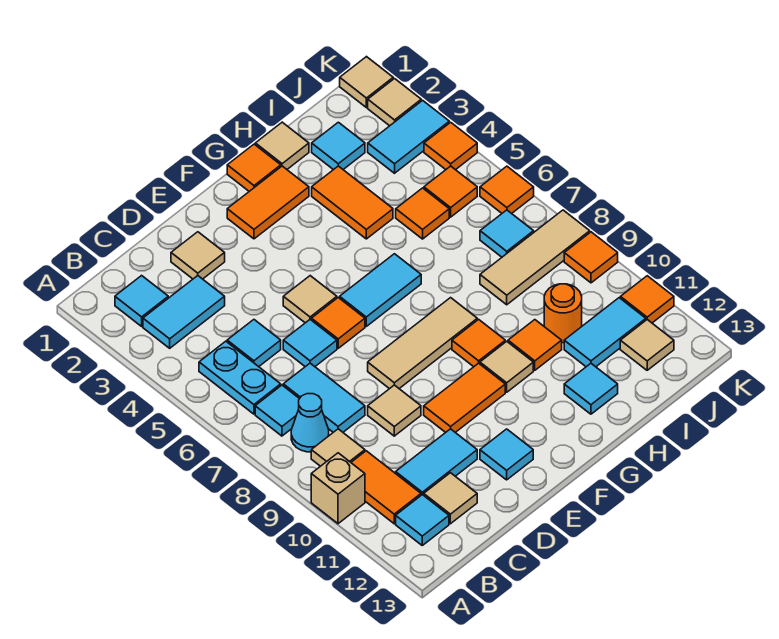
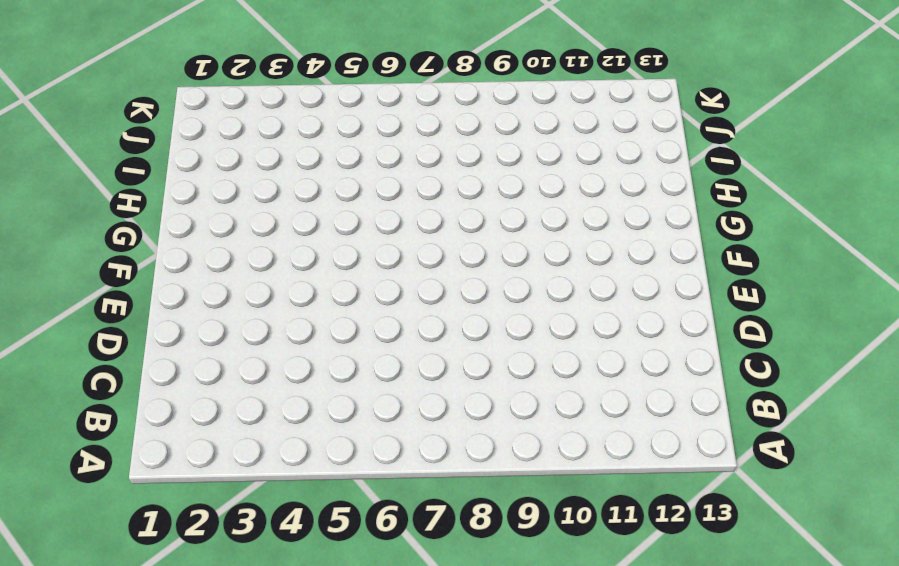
none -> tan brick A10 level 1
none -> cyan tile B2 level 1
none -> cyan tile B3:C3 level 1
none -> cyan plate B5:B6 level 1

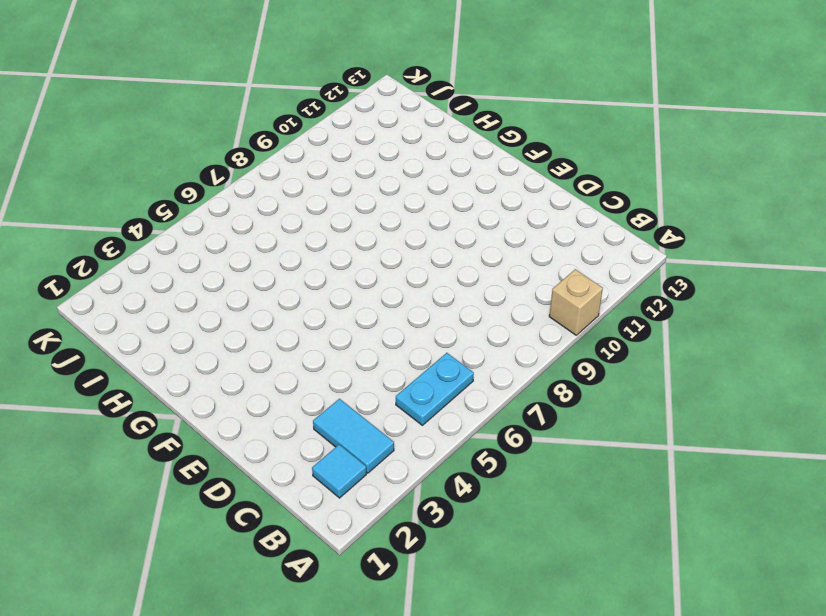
none -> cyan tile B7 level 1
none -> cyan cone B8 level 1
none -> tan tile B9 level 1
none -> orange tile B10:B11 level 1

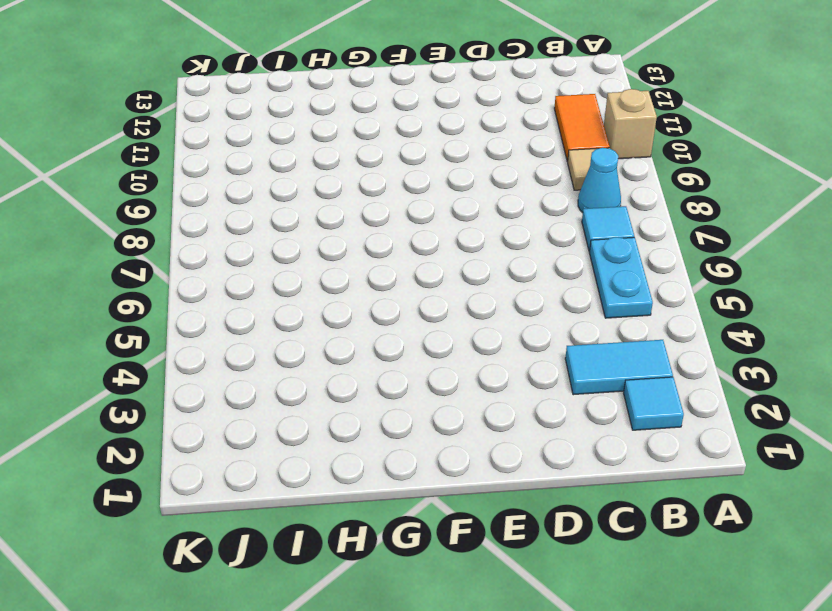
none -> cyan tile B12 level 1
none -> cyan tile C5 level 1
none -> cyan tile C7:C8 level 1
none -> cyan tile C11:D11 level 1

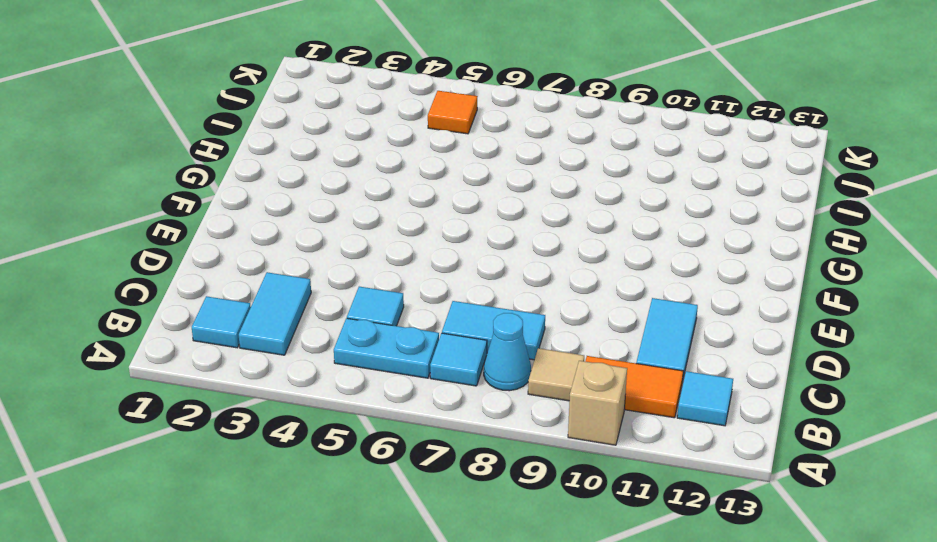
none -> tan tile C12 level 1
none -> tan tile D2 level 1
none -> cyan tile D6 level 1
none -> tan tile D9 level 1

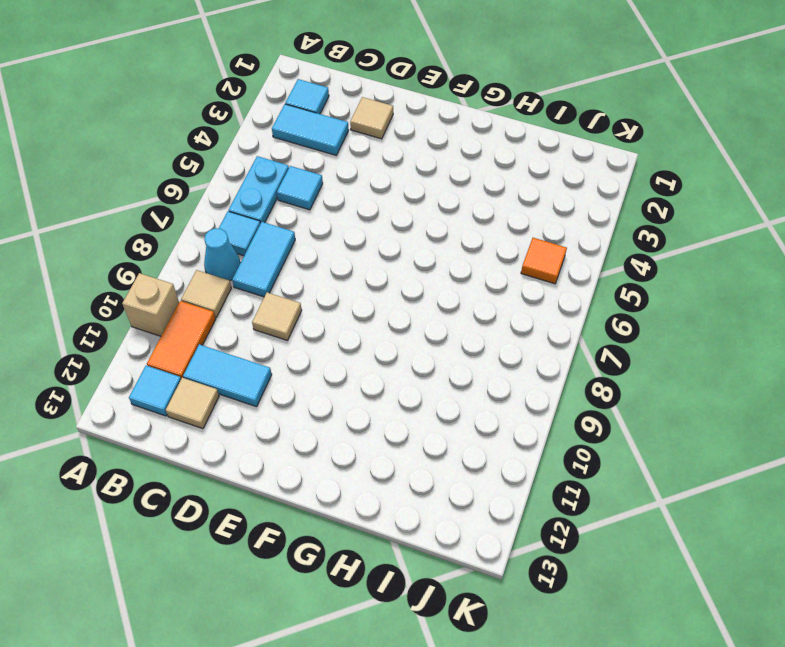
none -> cyan tile D6 level 1
none -> tan tile E5 level 1
none -> orange tile E6 level 1
none -> tan tile E8:G8 level 1

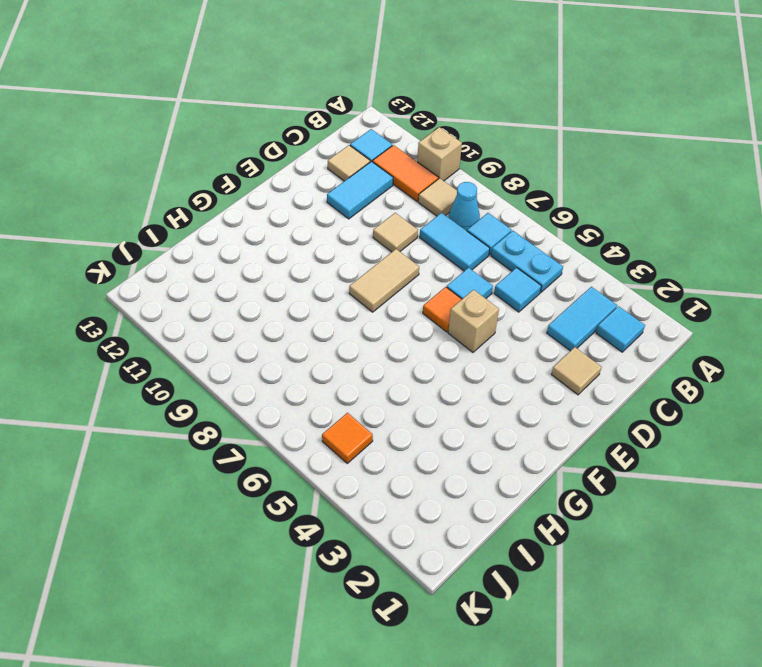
tan brick E5 level 1 -> tan tile E5 level 1
tan tile E8:F8 level 1 -> tan tile E8:G8 level 1
none -> orange tile E10:F10 level 1
none -> cyan tile E12 level 1
none -> orange tile F2:G2 level 1
none -> cyan tile F6:G6 level 1

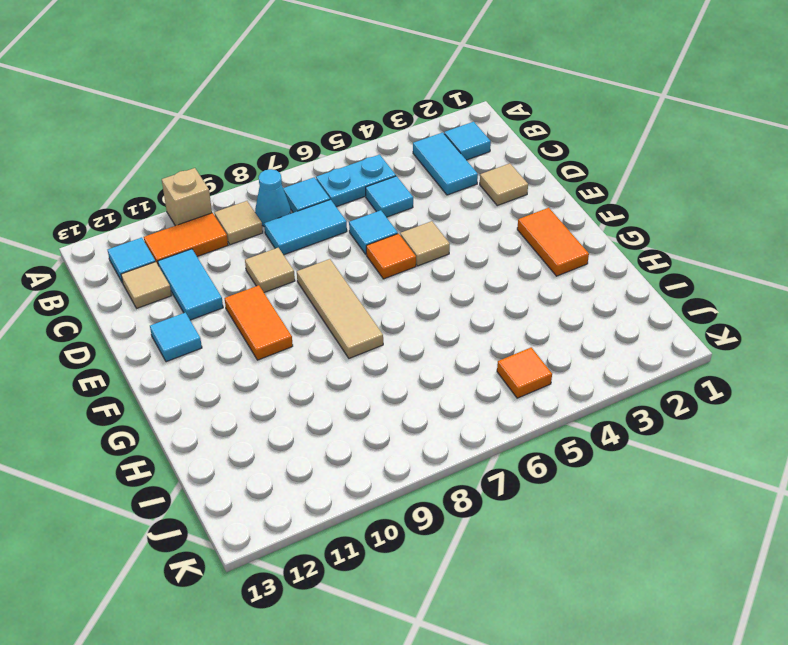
none -> cyan tile F6:G6 level 1
none -> orange tile G1 level 1
none -> orange tile G9 level 1
none -> tan tile G10 level 1

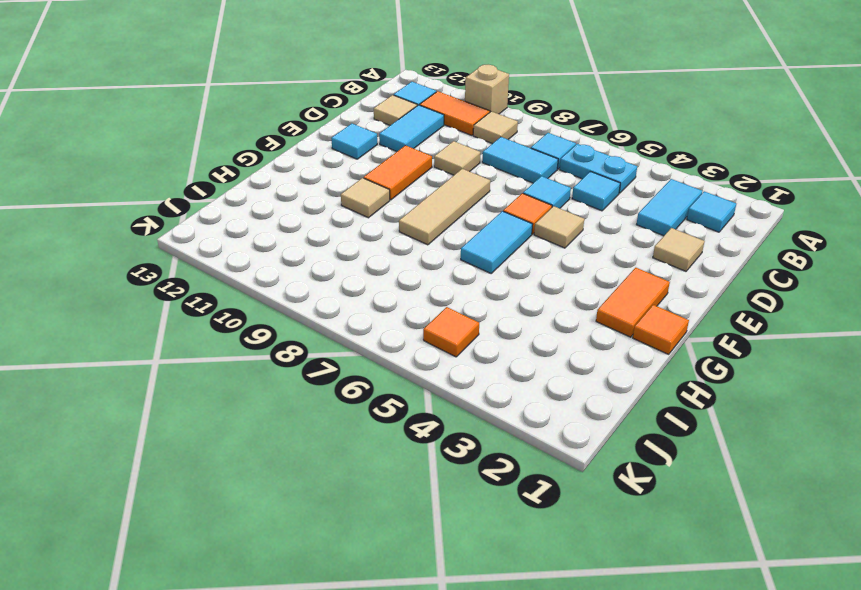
none -> cyan cone B8 level 1
none -> orange tile G9 level 1
none -> tan tile H1 level 1
none -> orange tile H3:H4 level 1

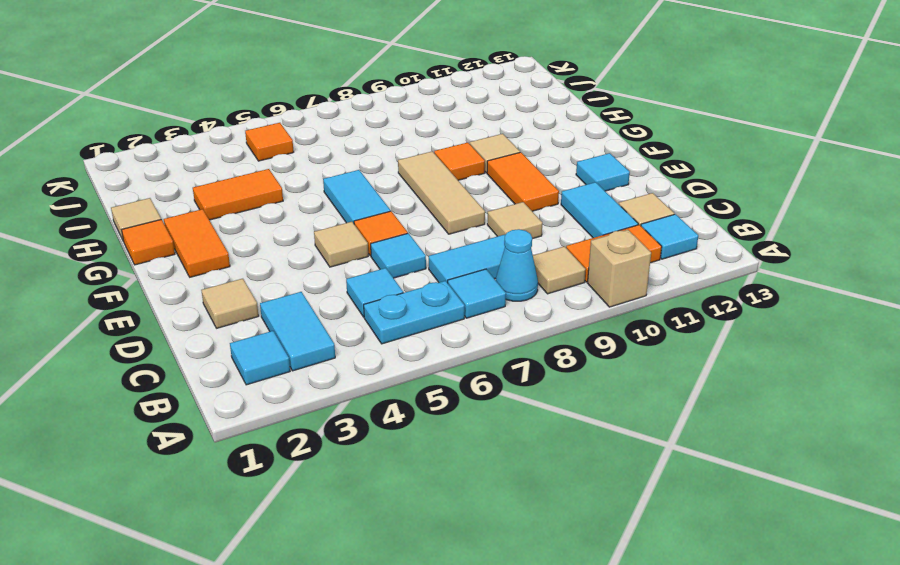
none -> orange tile H10 level 1
none -> cyan tile H12 level 1
none -> cyan tile I2 level 1
none -> orange tile I5 level 1

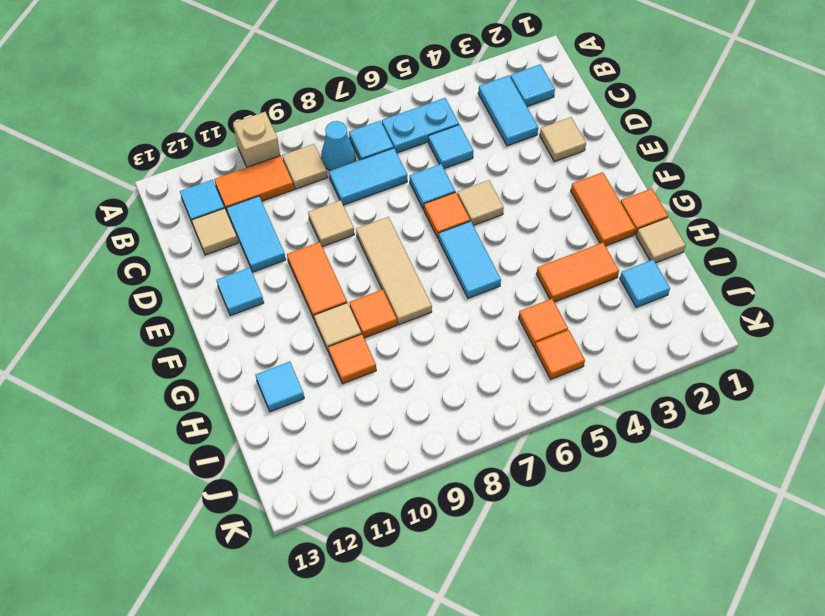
none -> tan tile I8:K8 level 1
none -> orange round brick I10 level 1
none -> cyan tile I11:J11 level 1
none -> cyan tile J3:K3 level 1

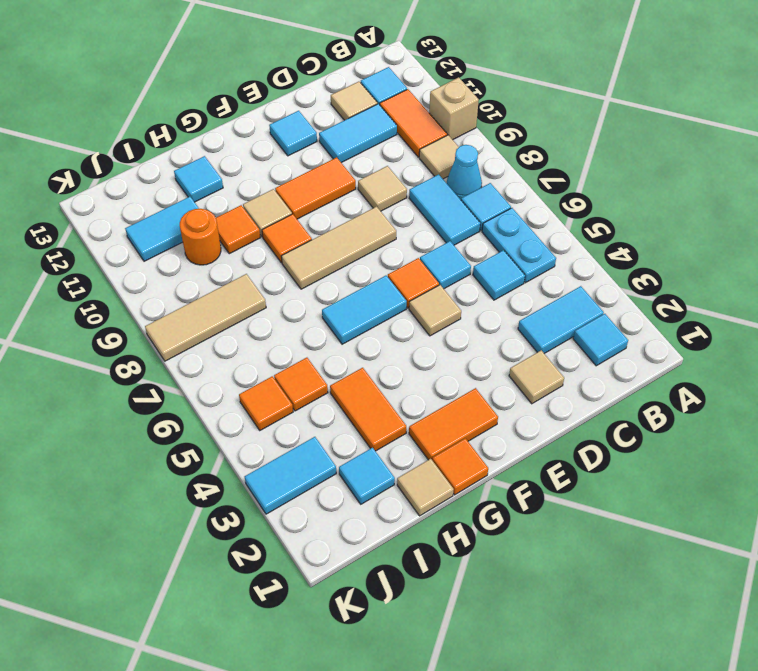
none -> cyan tile J7 level 1
none -> tan tile J12 level 1
none -> tan tile K1 level 1
none -> tan tile K2 level 1

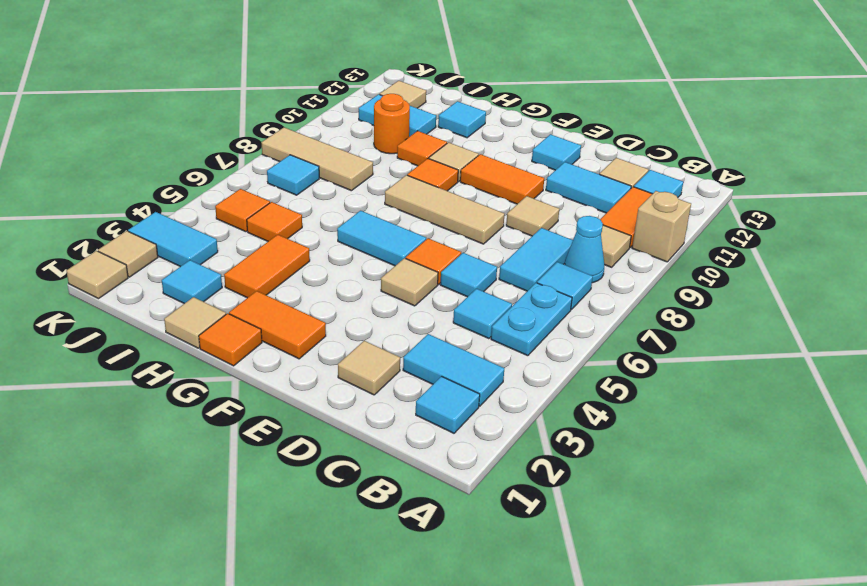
none -> orange tile K4 level 1
none -> orange tile K6 level 1
none -> orange tile K9 level 1
none -> orange tile K11 level 1

